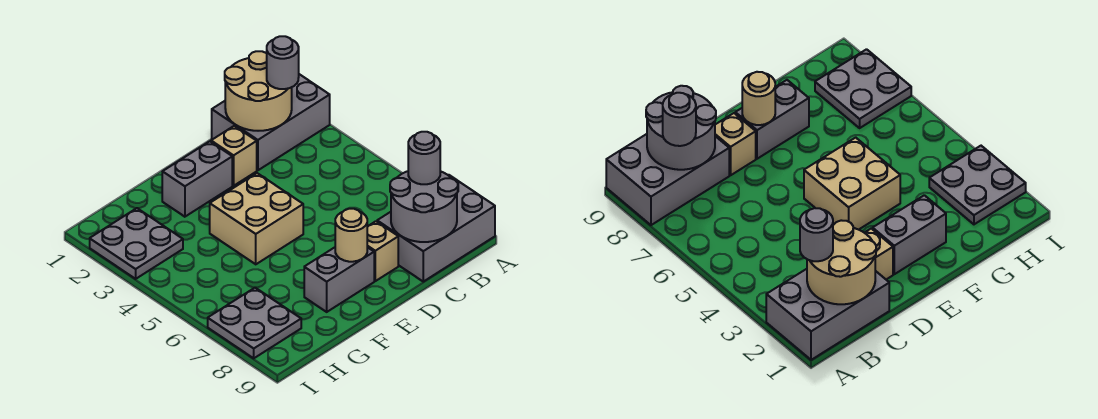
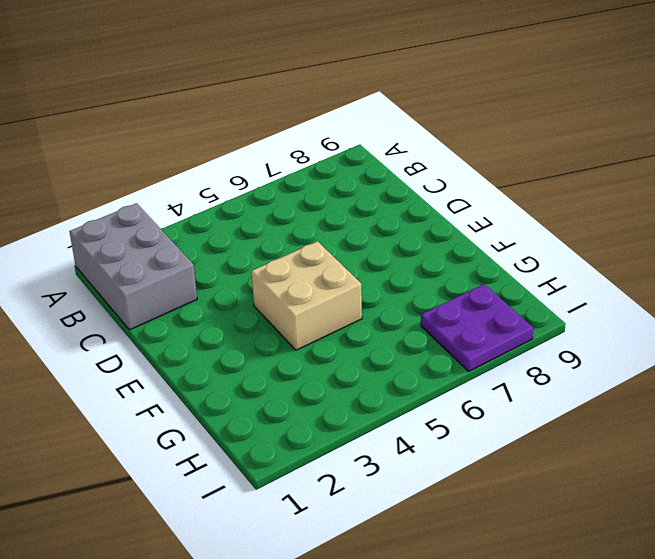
purple plate H7:I8 level 1 -> grey plate H7:I8 level 1
none -> grey brick A8:C9 level 1
none -> tan brick D2 level 1
none -> tan brick D8 level 1

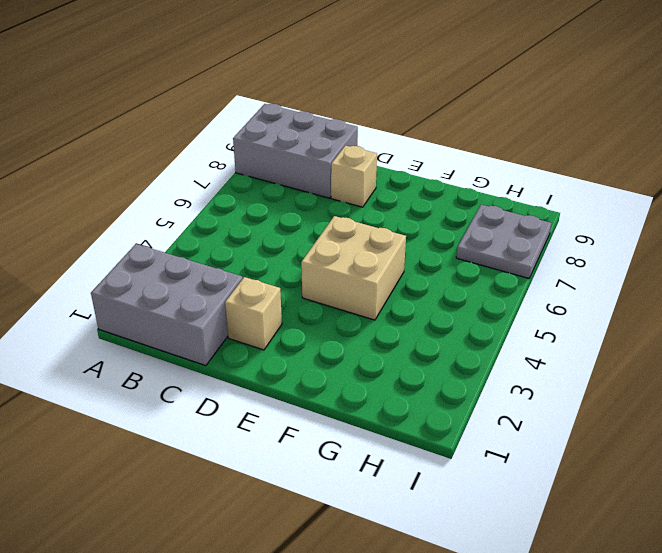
none -> grey brick E2:F2 level 1
none -> grey brick E8:F8 level 1
none -> grey plate H2:I3 level 1

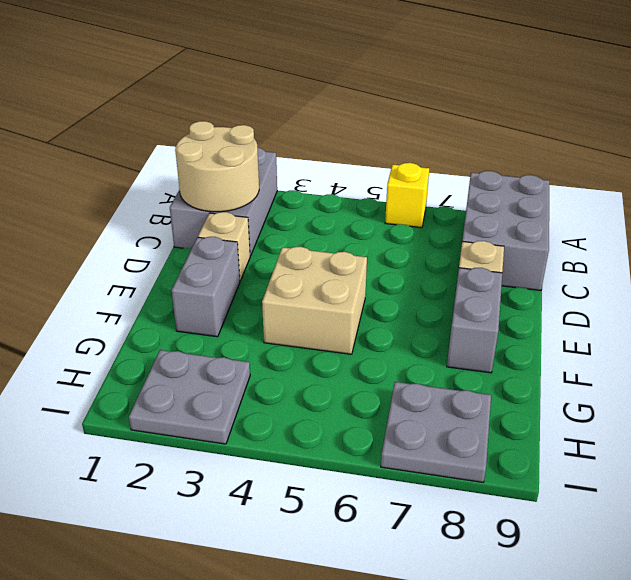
yellow brick A6 level 1 -> none
none -> grey round brick B8:C9 level 2
none -> tan round brick E8 level 2
none -> grey round brick B2 level 3

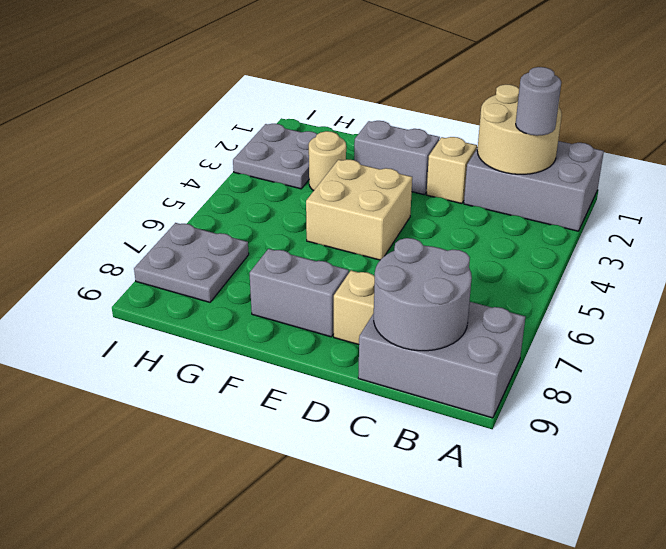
tan round brick G3 level 1 -> tan round brick E8 level 2
none -> grey round brick B8 level 3

